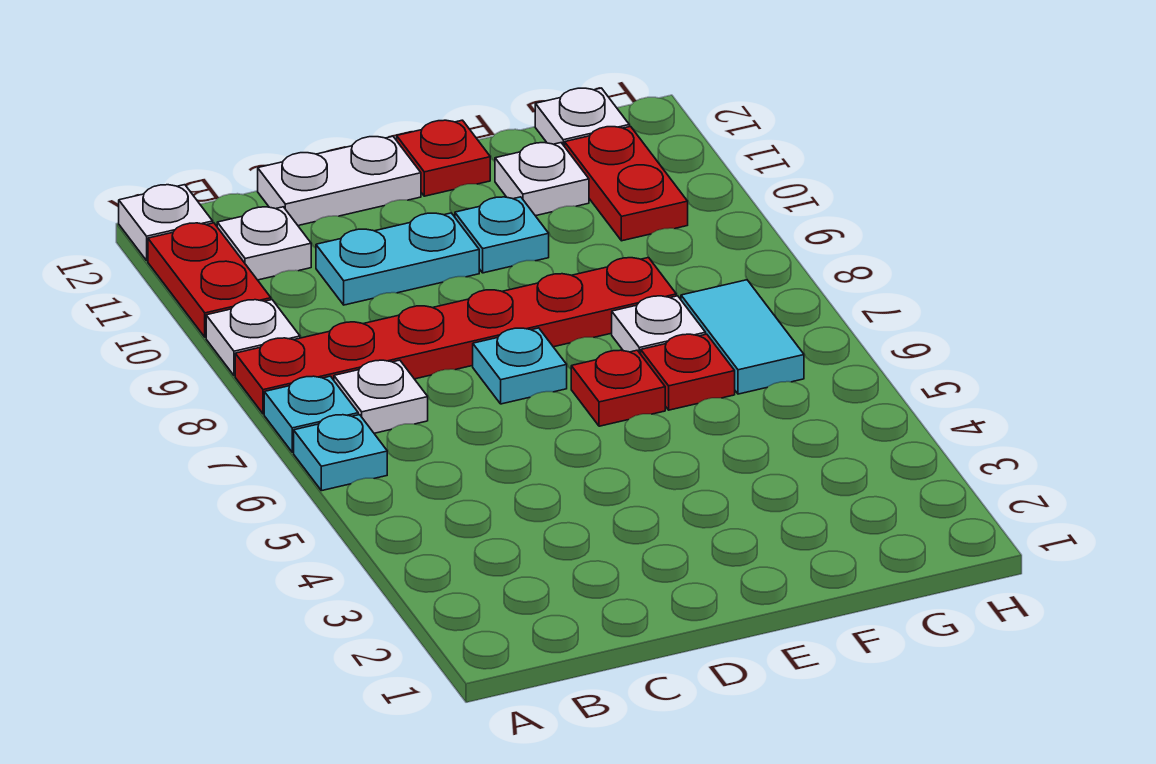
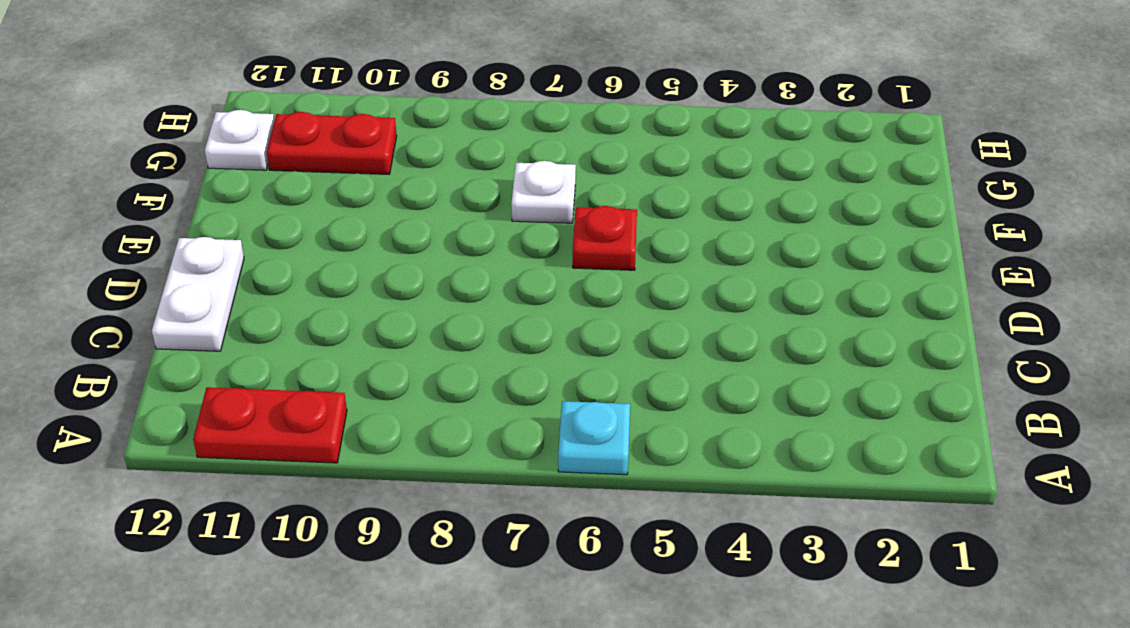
none -> cyan plate A7 level 1
none -> red plate A8:F8 level 1
none -> white plate A9 level 1

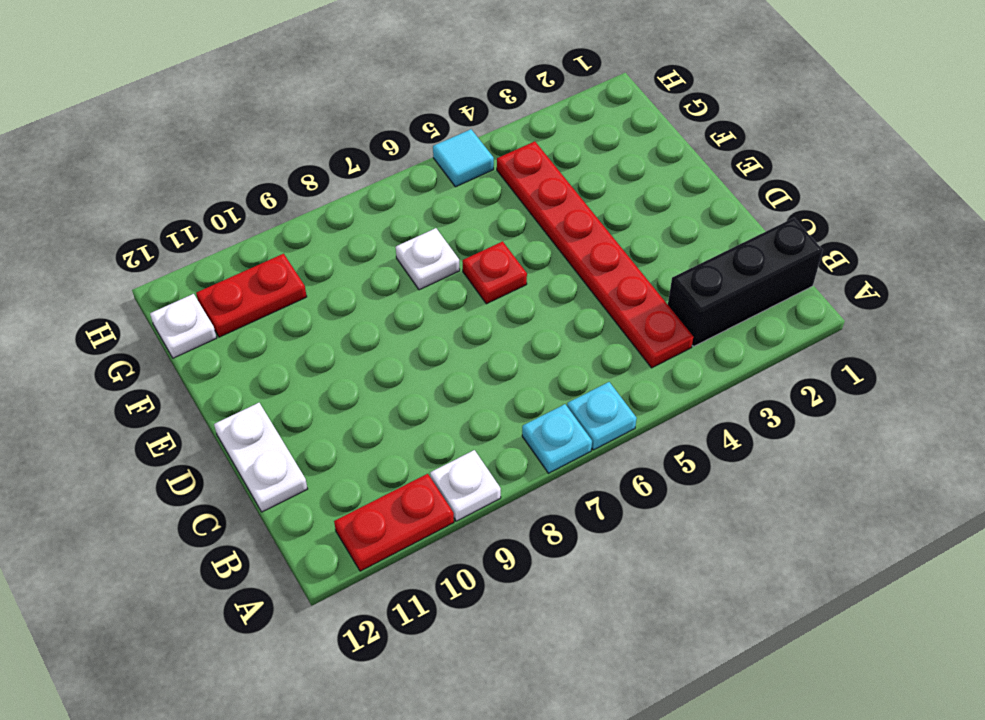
black brick B1:B3 level 1 -> none
red plate B4:G4 level 1 -> red plate A8:F8 level 1
cyan tile H5 level 1 -> none
none -> white plate A12 level 1
none -> white plate B7 level 1
none -> white plate B11 level 1

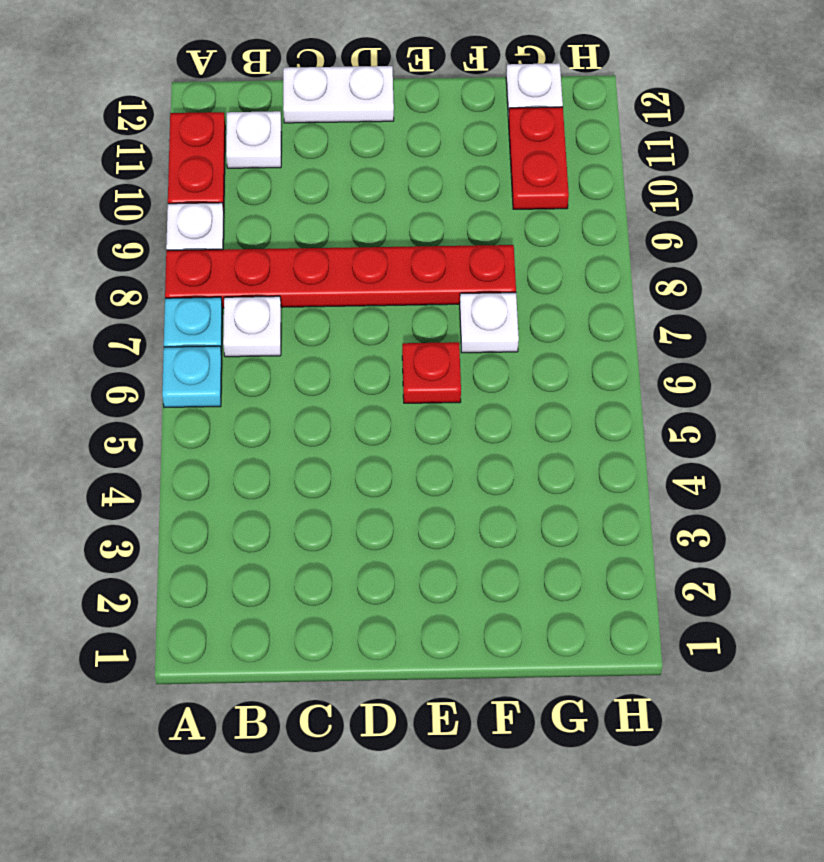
none -> white plate A12 level 1
none -> cyan plate C10:D10 level 1
none -> cyan plate D7 level 1

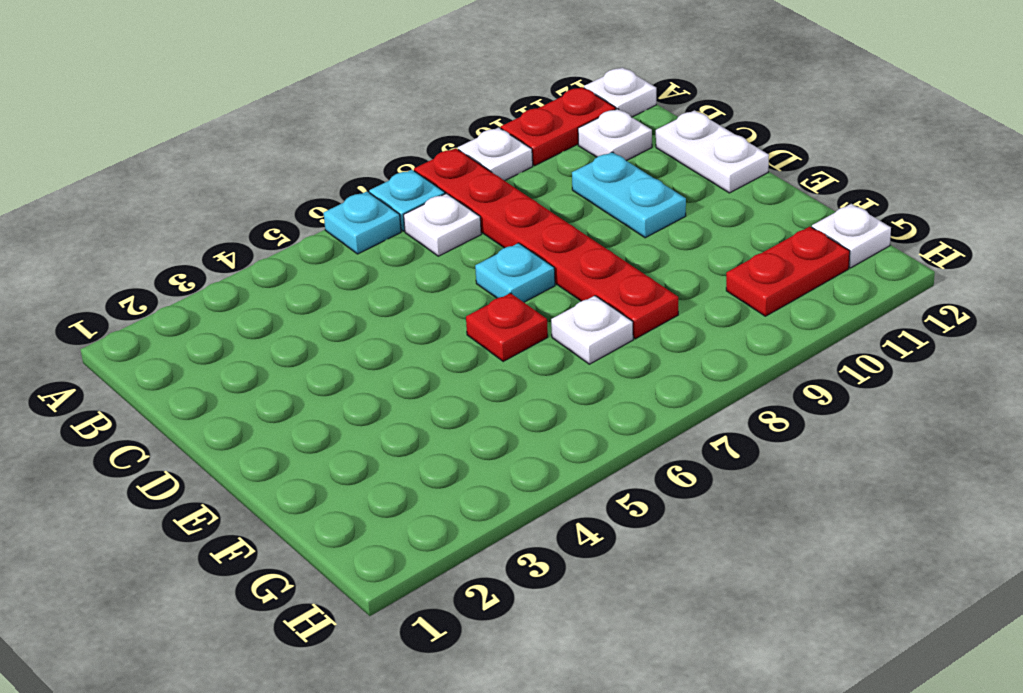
none -> cyan plate E10 level 1
none -> red plate E12 level 1
none -> red plate F6 level 1

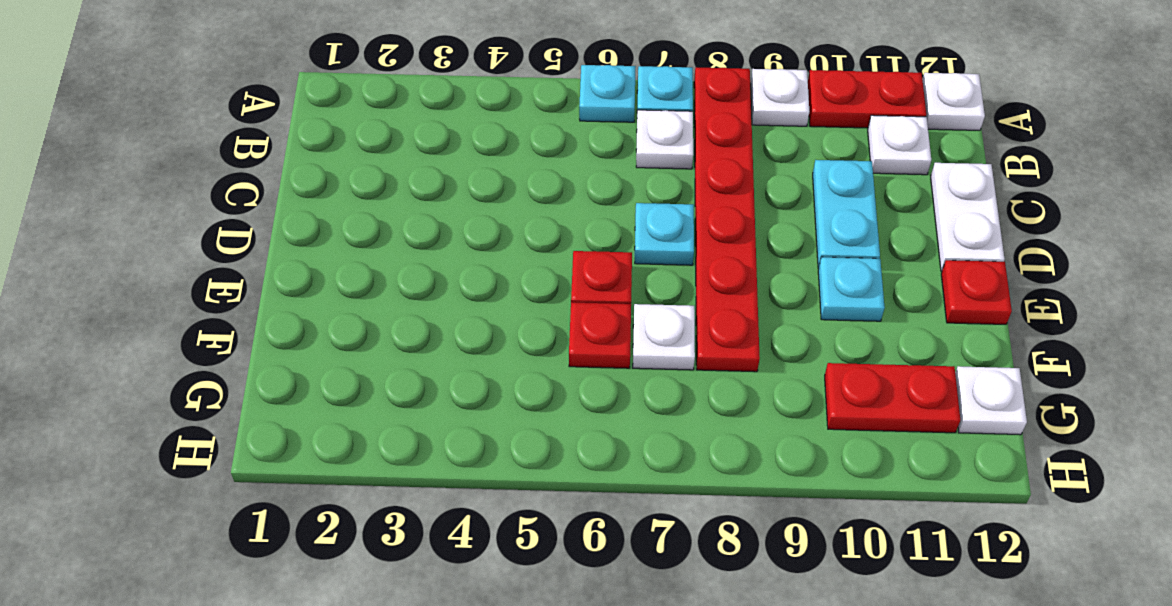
none -> white plate F11 level 1
none -> cyan tile G6:G7 level 1

